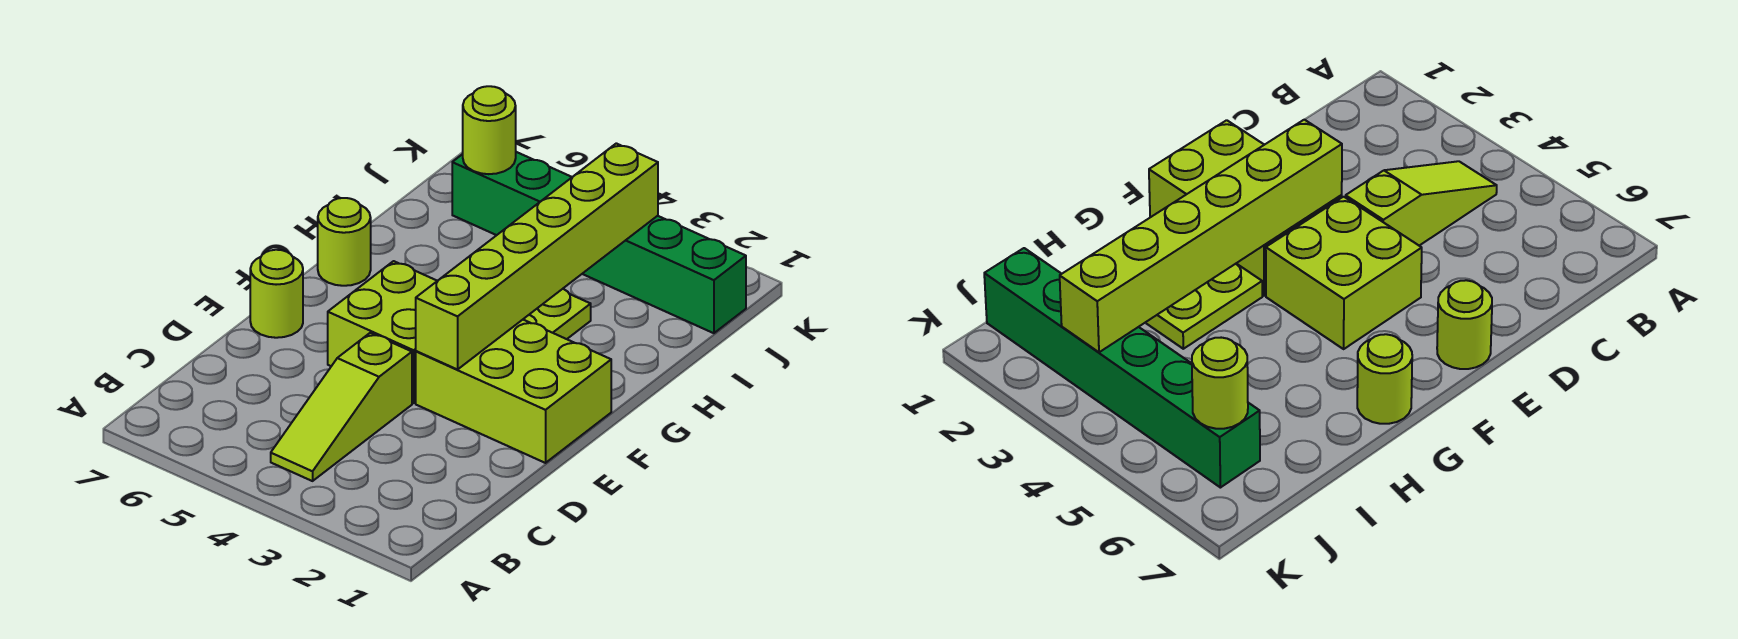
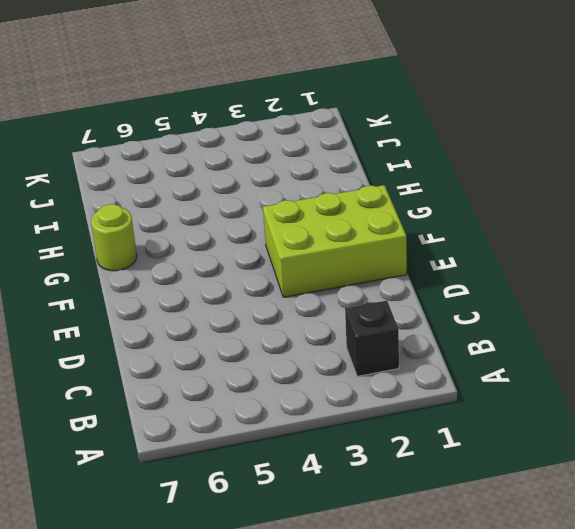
black brick B2 level 1 -> none
none -> lime slope B4:D4 level 1 top D
none -> lime brick E4:F5 level 1

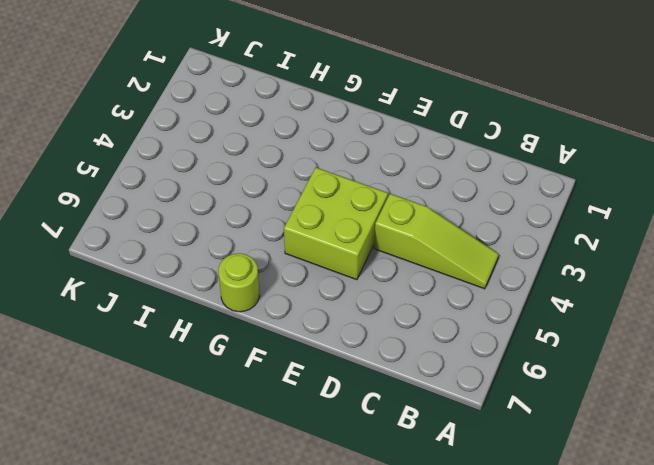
none -> lime brick E1:F3 level 1
none -> lime round brick E7 level 1

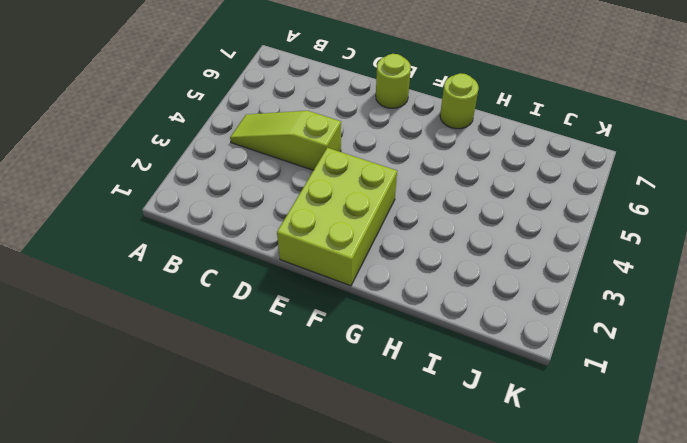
none -> lime brick E4:F5 level 1
none -> lime plate G3:H3 level 1

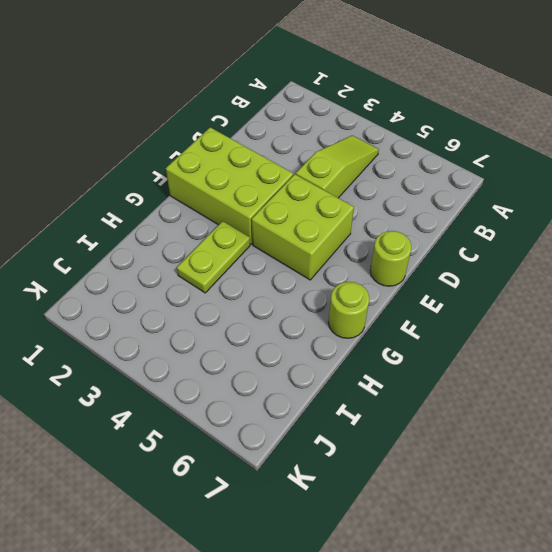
none -> green brick J1:J6 level 1
none -> lime brick E3:J3 level 2

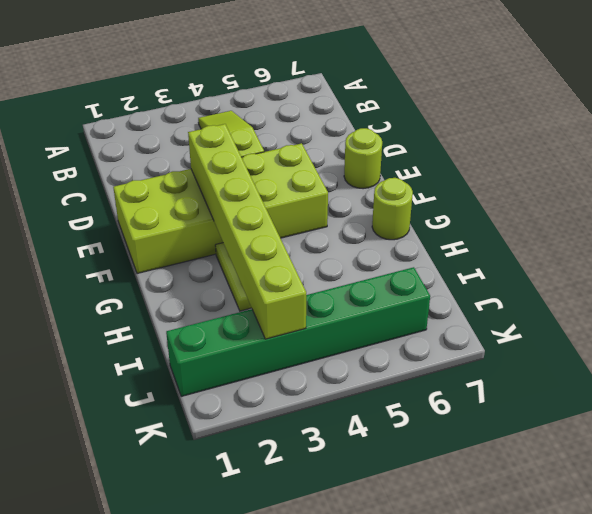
none -> lime round brick J6 level 2

